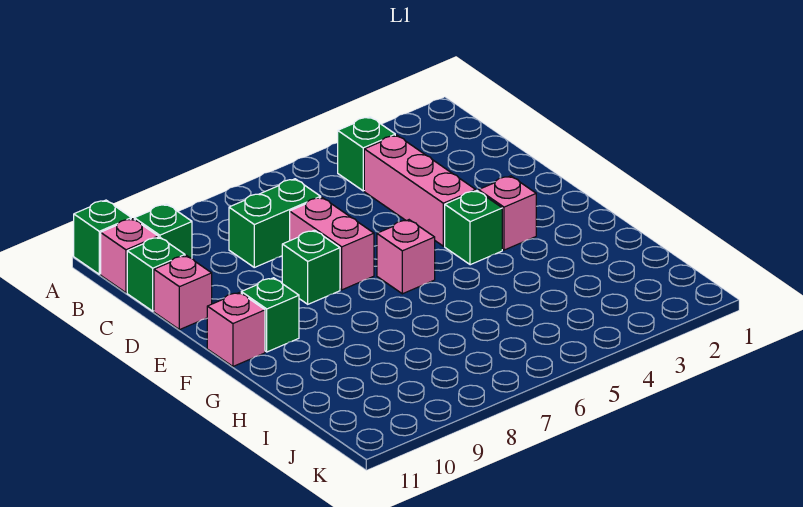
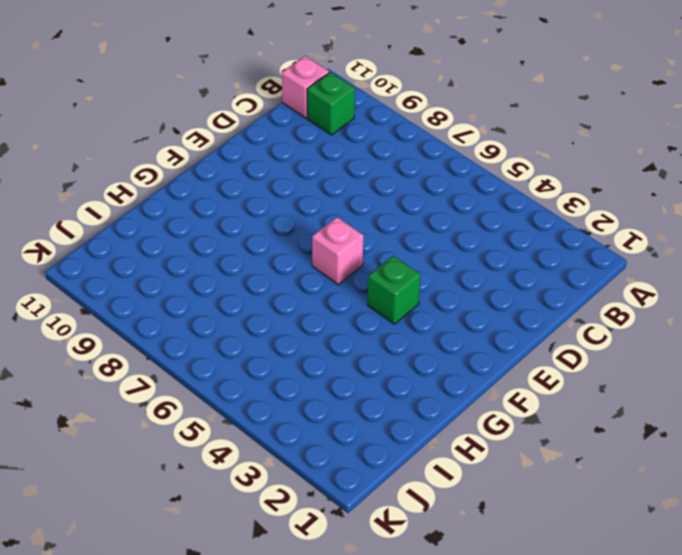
none -> green brick A11 level 1
none -> green brick B4 level 1
none -> pink brick C4:E4 level 1

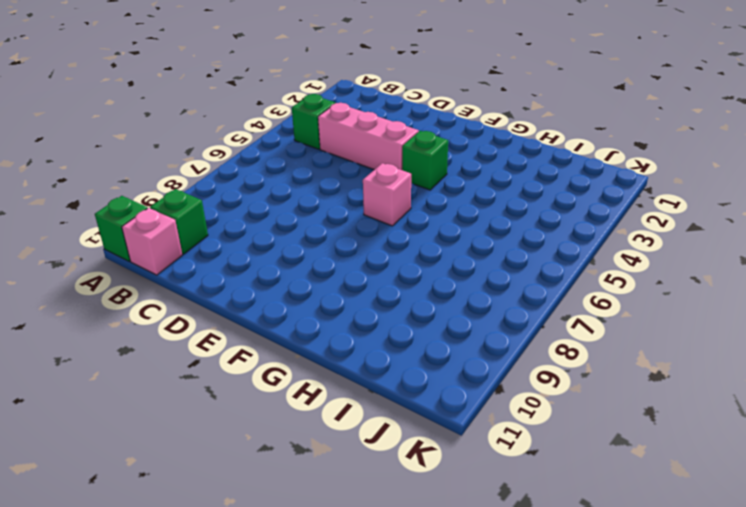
none -> green brick C7:C8 level 1
none -> green brick C11 level 1
none -> pink brick D7:E7 level 1

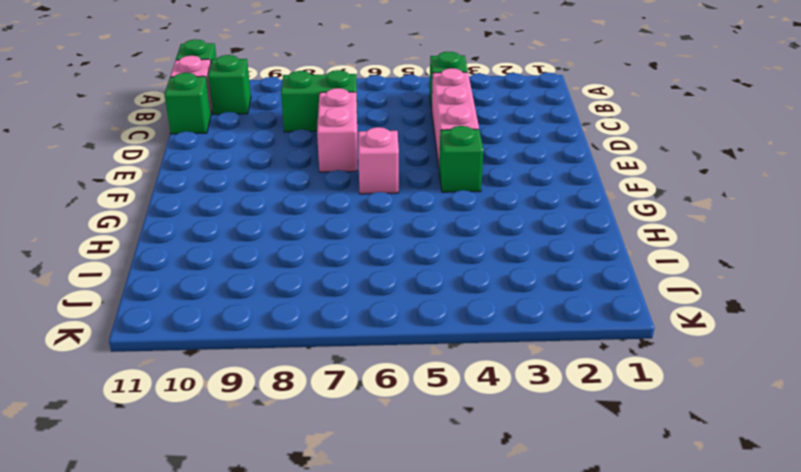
none -> pink brick D11 level 1
none -> green brick E8 level 1
none -> pink brick F3 level 1

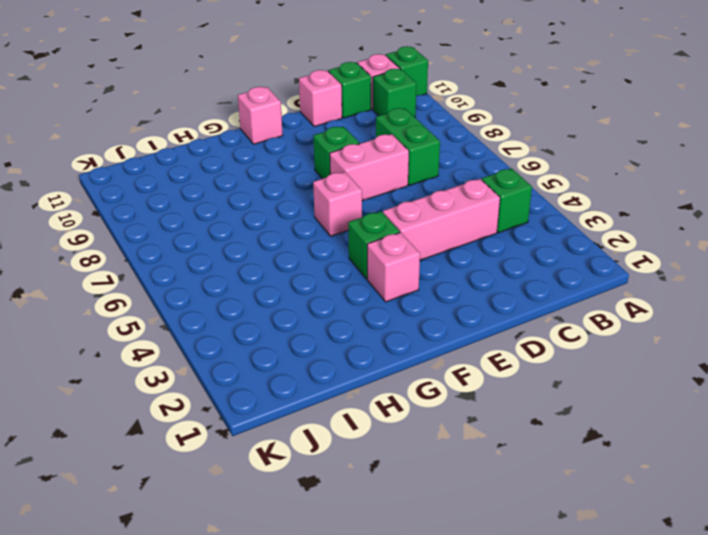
none -> green brick F10 level 1

